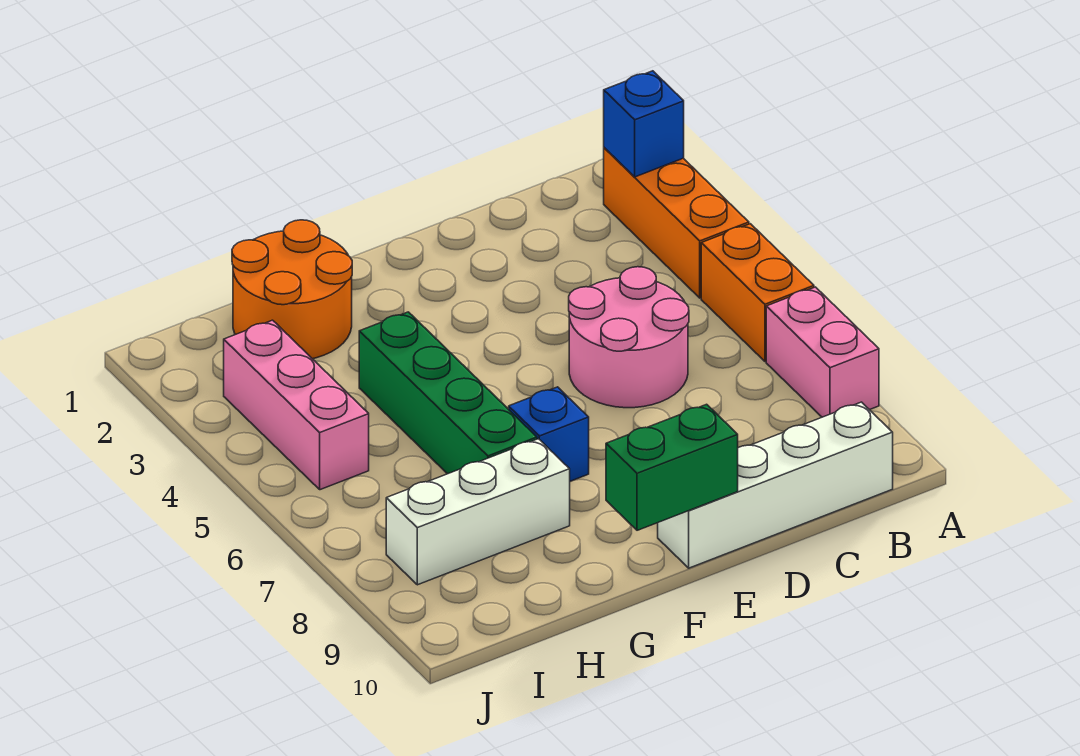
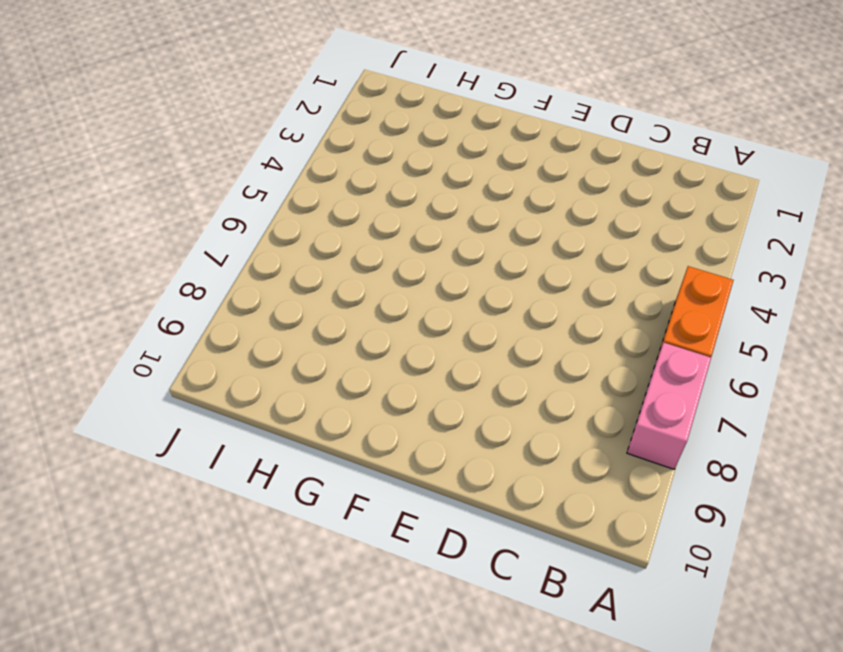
none -> orange brick A2:A4 level 1
none -> white brick B10:E10 level 1
none -> pink round brick C5:D6 level 1

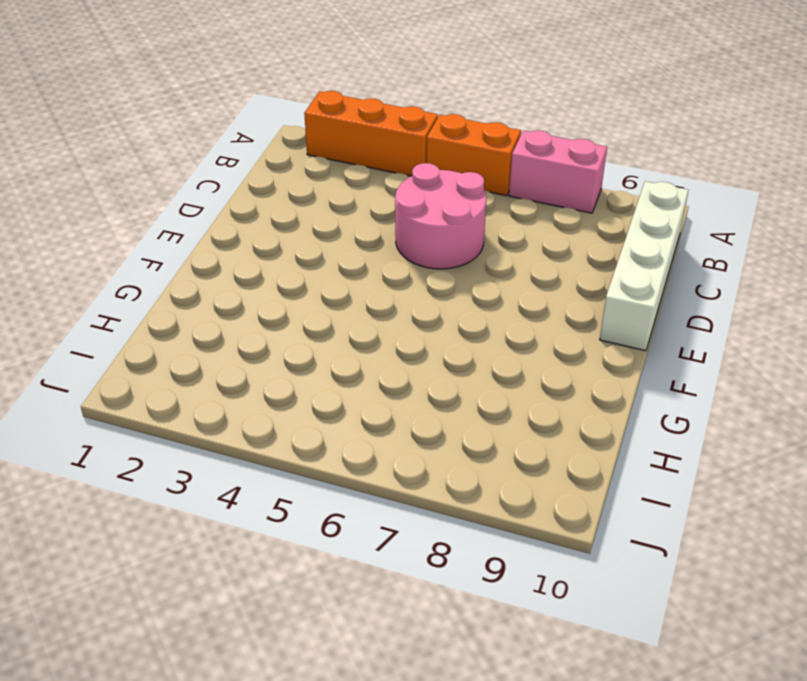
none -> blue brick F7 level 1
none -> orange round brick G1:H2 level 1
none -> green brick G4:G7 level 1

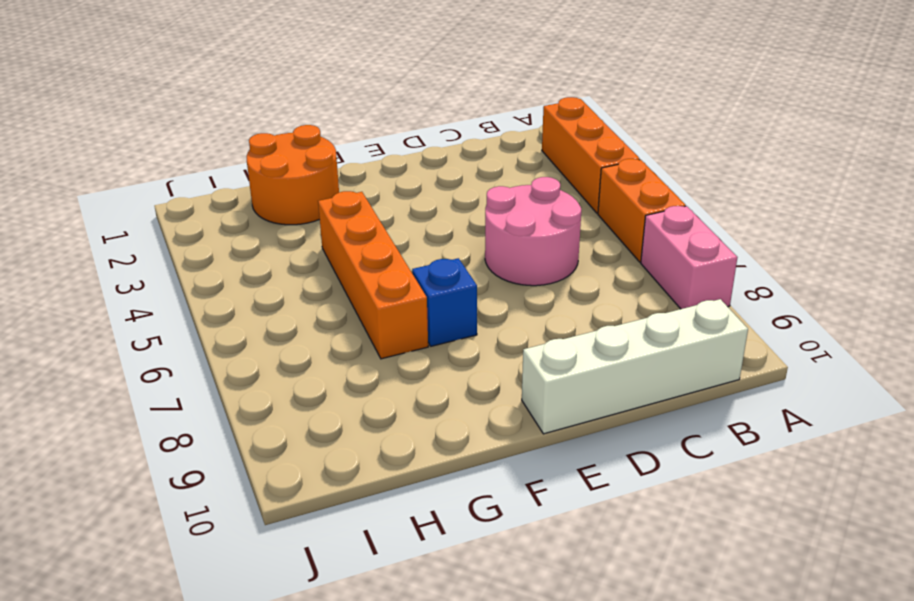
orange brick G4:G7 level 1 -> green brick G4:G7 level 1
none -> white brick G8:I8 level 1
none -> pink brick I3:I5 level 1
none -> blue brick A2 level 2

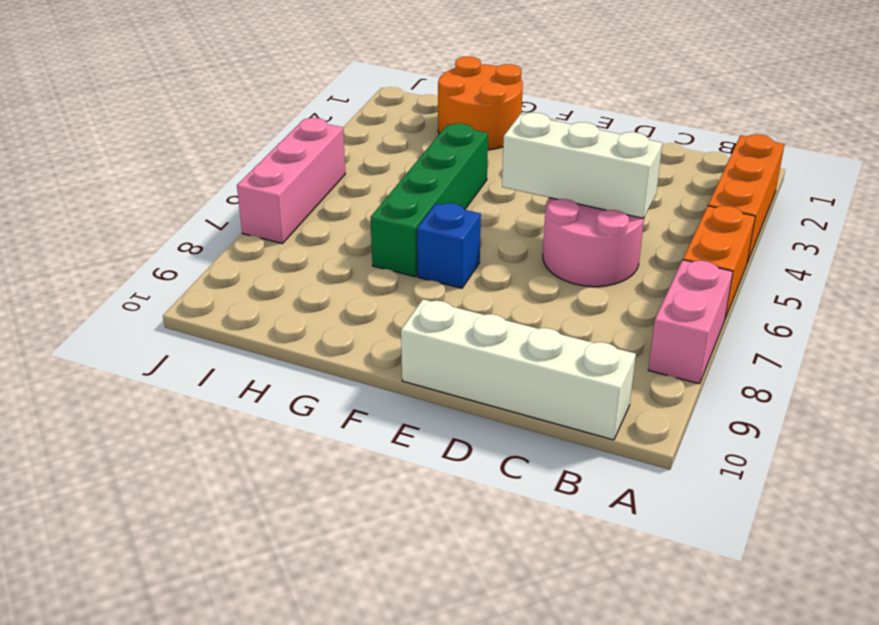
white brick C5:E5 level 2 -> white brick G8:I8 level 1
pink brick J5:J7 level 1 -> pink brick I3:I5 level 1
none -> blue brick A2 level 2
none -> green brick E10:F10 level 2

